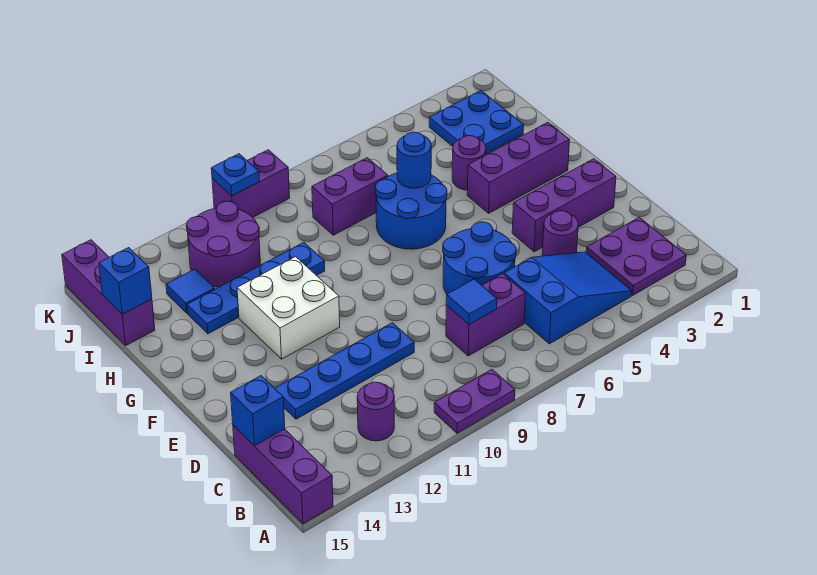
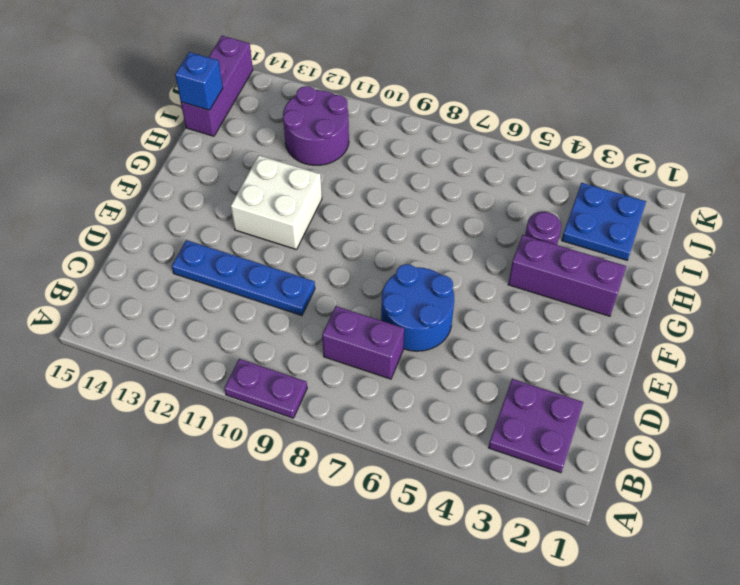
none -> purple brick A15:C15 level 1
none -> blue slope B4:C6 level 1 top 6
none -> purple round brick B12 level 1

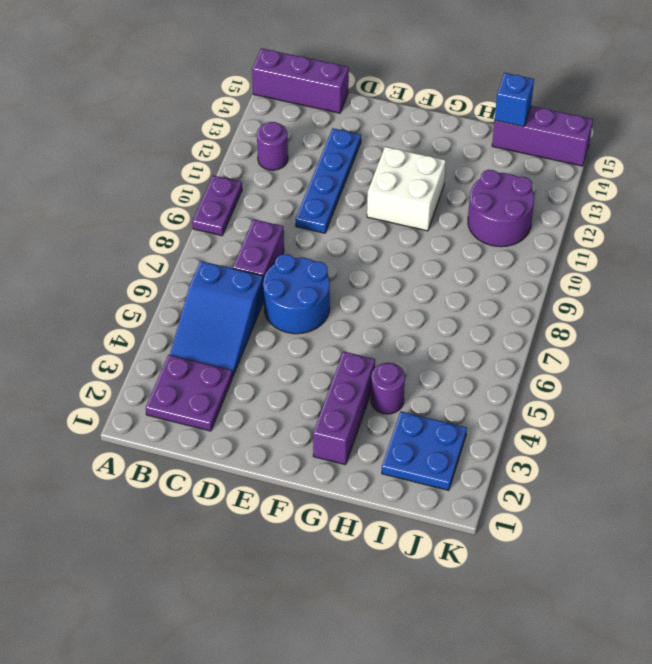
none -> purple round brick D4 level 1
none -> purple brick E2:E4 level 1
none -> blue round brick G6:H7 level 1

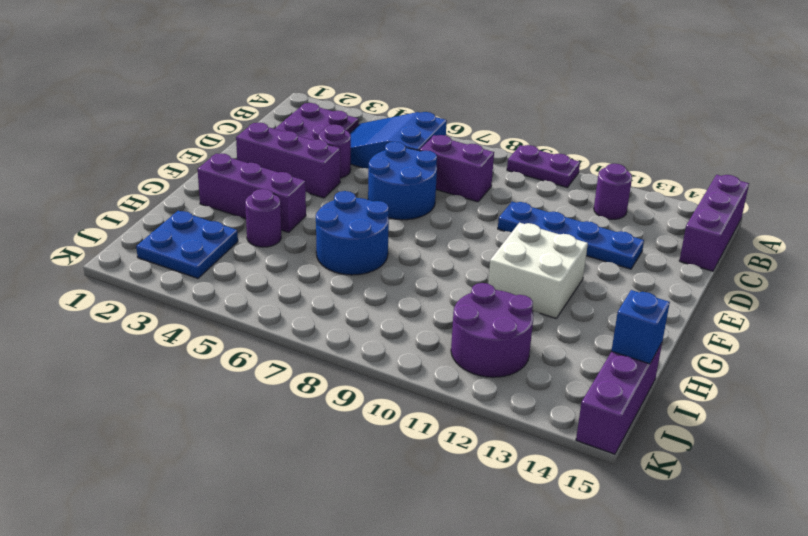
none -> blue plate H10:H13 level 1
none -> purple brick I7:I8 level 1
none -> blue tile I13 level 1

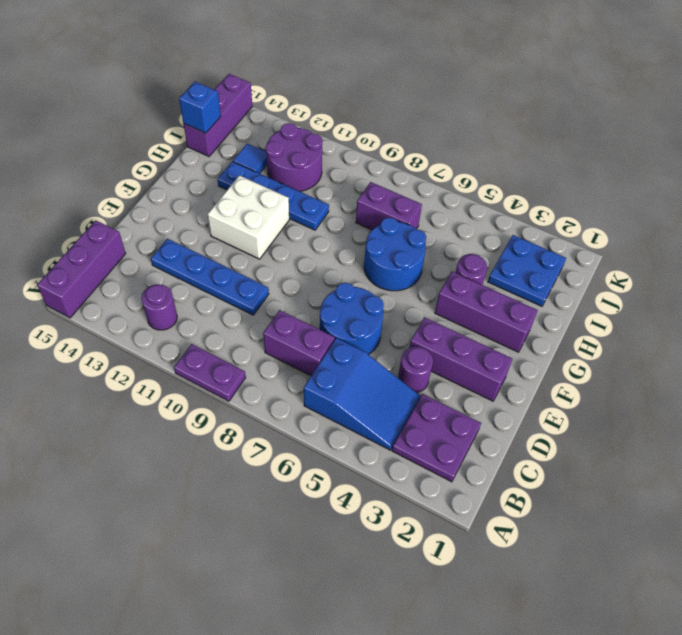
none -> purple brick K9:K10 level 1
none -> blue tile C8 level 2
none -> blue brick C15 level 2

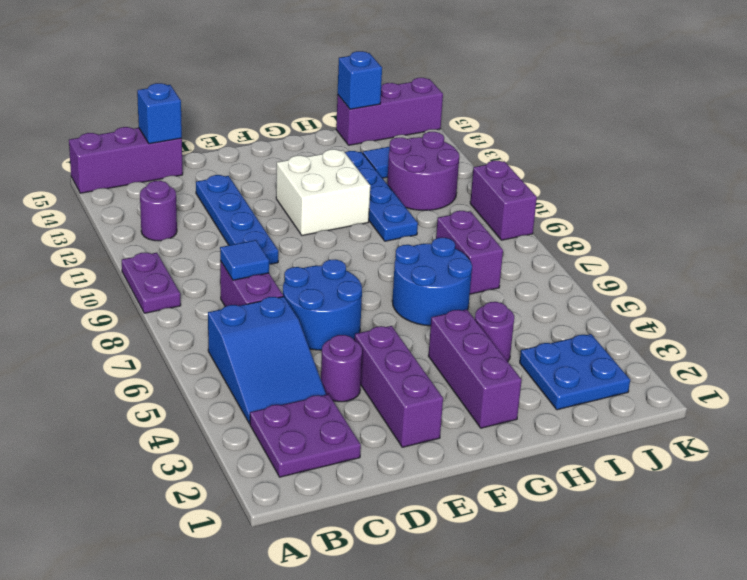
none -> blue round brick H6 level 2
none -> blue plate K10 level 2

